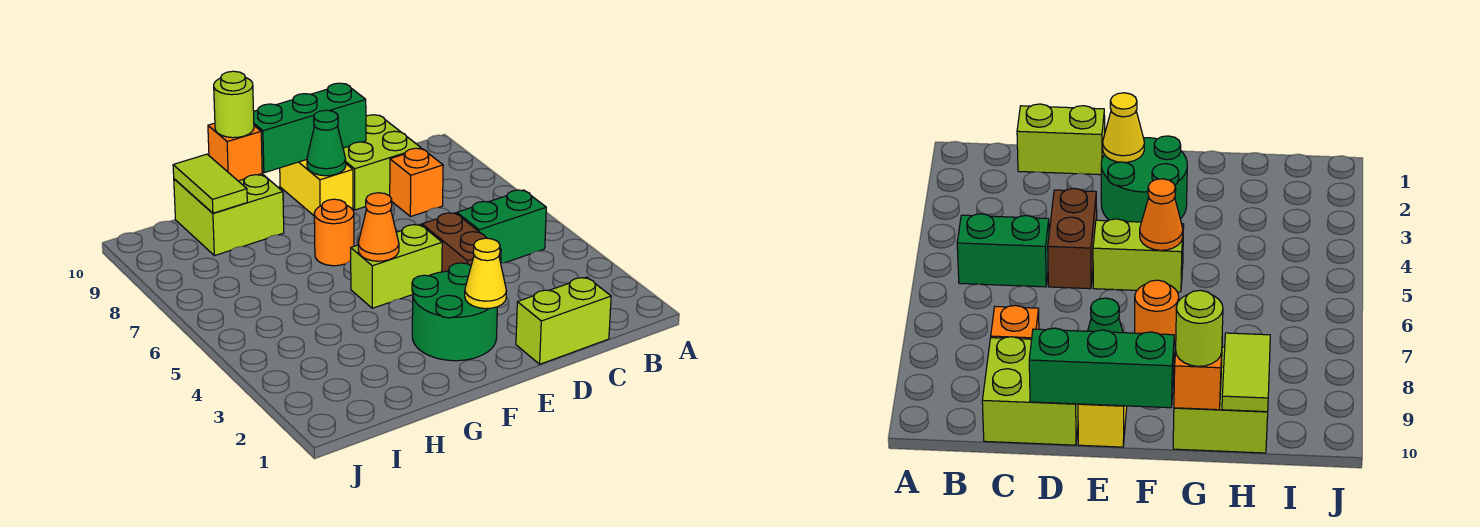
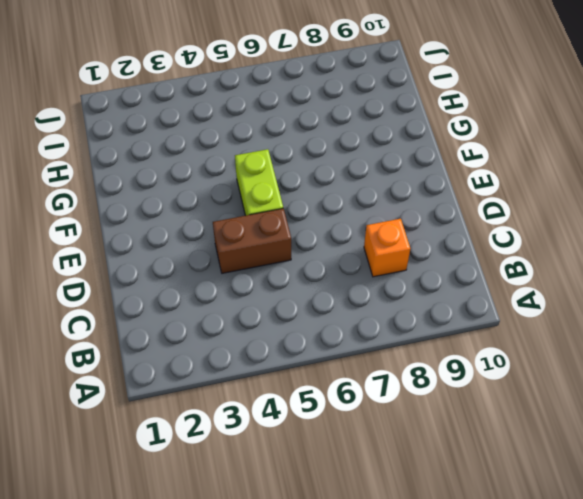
none -> green brick B5:C5 level 1
none -> lime brick C1:D1 level 1
none -> lime brick C9:D10 level 1

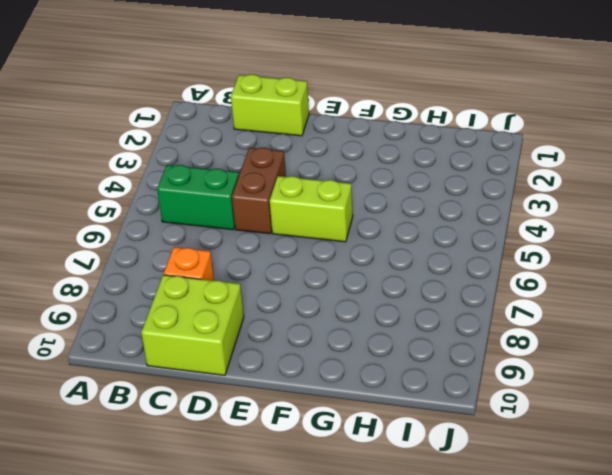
none -> green round brick E2:F3 level 1
none -> yellow brick E9:E10 level 1
none -> orange round brick F7 level 1

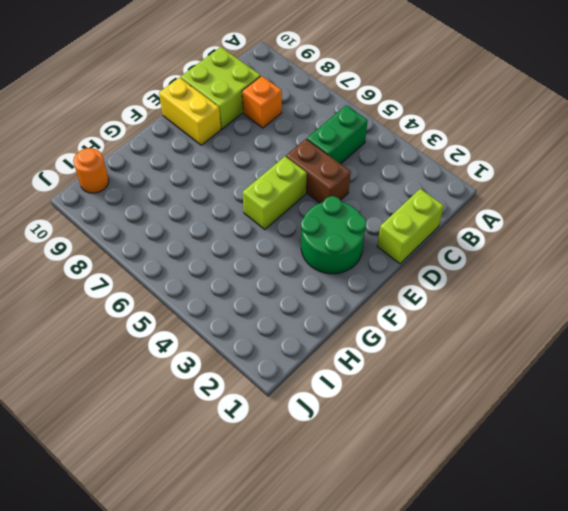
orange round brick I10 level 1 -> orange round brick F7 level 1
none -> lime brick G9:H10 level 1
none -> green brick D10:F10 level 2
none -> yellow cone E2 level 2

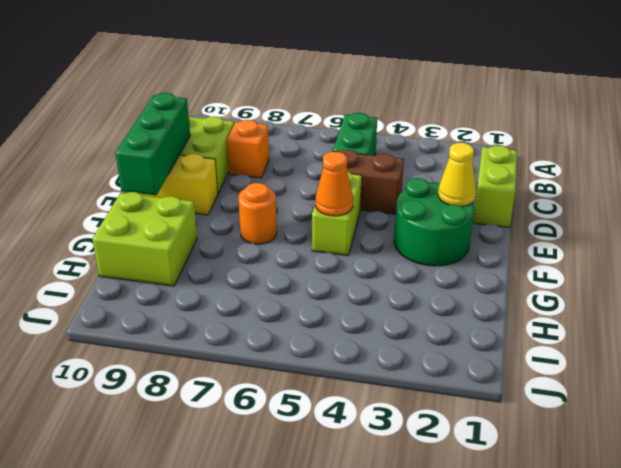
none -> green cone E9 level 2
none -> orange brick G10 level 2
none -> lime tile H9:H10 level 2

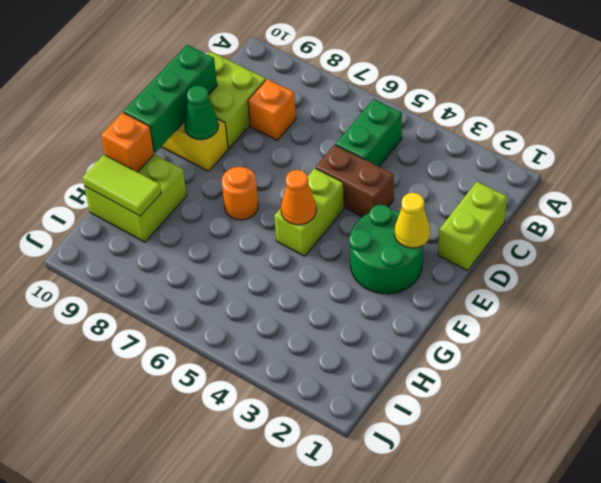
none -> lime round brick G10 level 3

